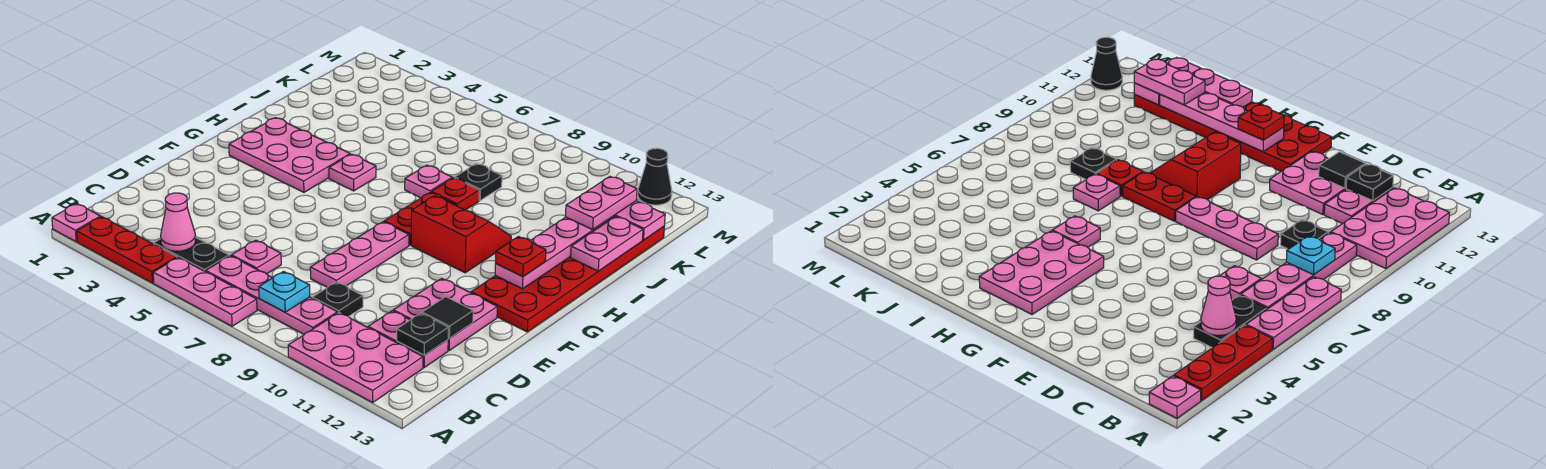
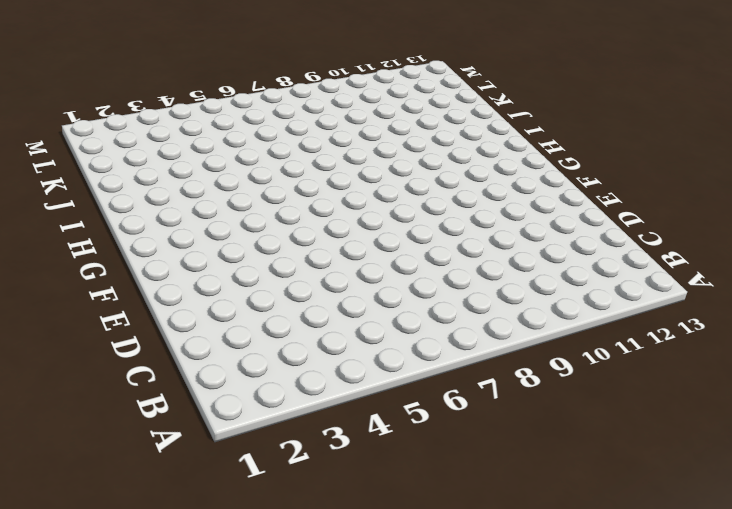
none -> pink plate A1 level 1
none -> red plate A2:A4 level 1
none -> pink plate A5:A7 level 1

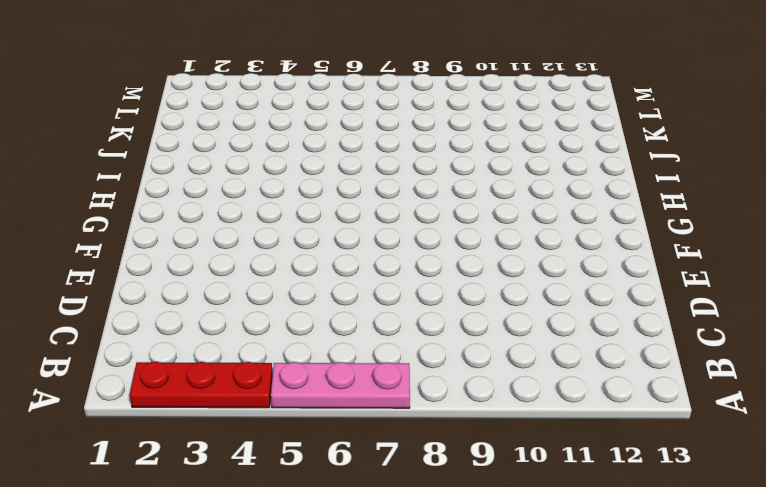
none -> pink plate A1 level 1
none -> pink plate A10:B12 level 1
none -> black plate B4:B5 level 1

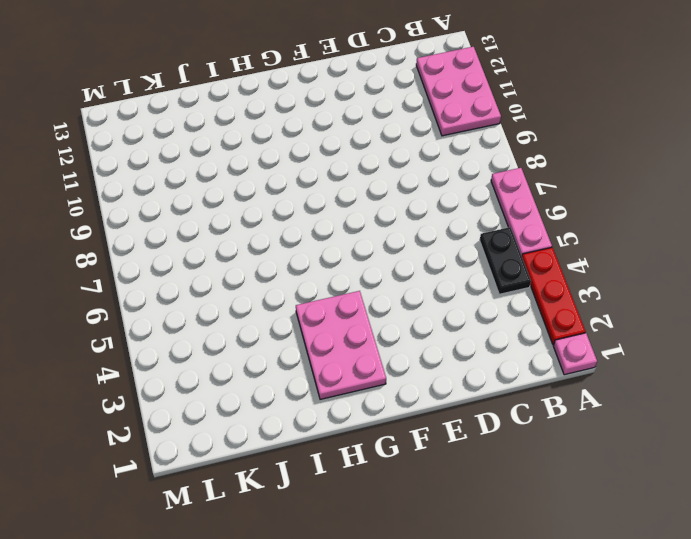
none -> pink plate B6:B9 level 1
none -> pink plate C6 level 1
none -> black plate C9 level 1

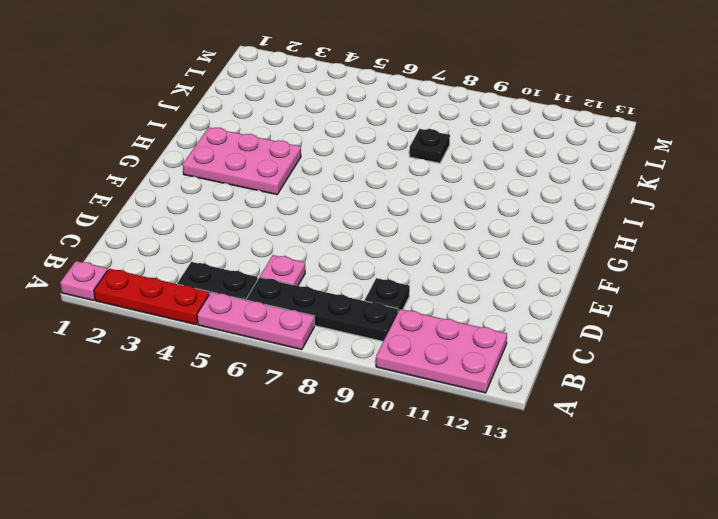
black plate B6:B9 level 1 -> pink plate B6:B9 level 1
none -> pink plate C11:C12 level 1
none -> pink plate D8:F8 level 1
none -> pink plate D11:E12 level 1

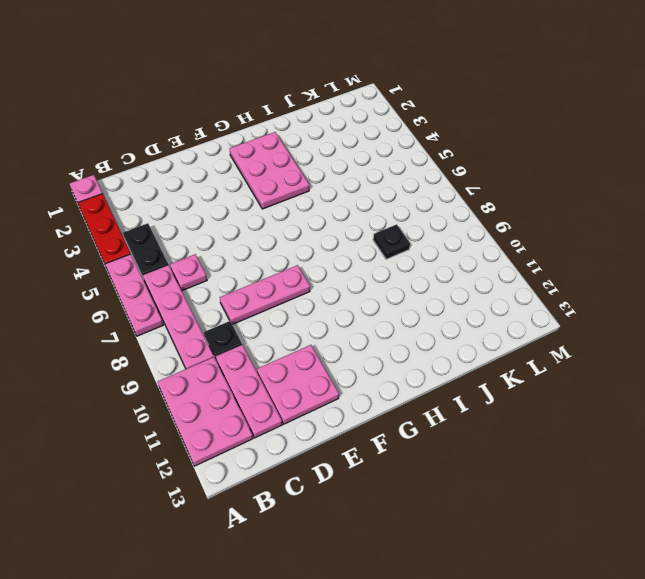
pink plate C10:C12 level 1 -> pink plate C11:C12 level 1
none -> red plate F12:K13 level 1
none -> red plate G8:H8 level 1
none -> red slope G9:H10 level 1 top G

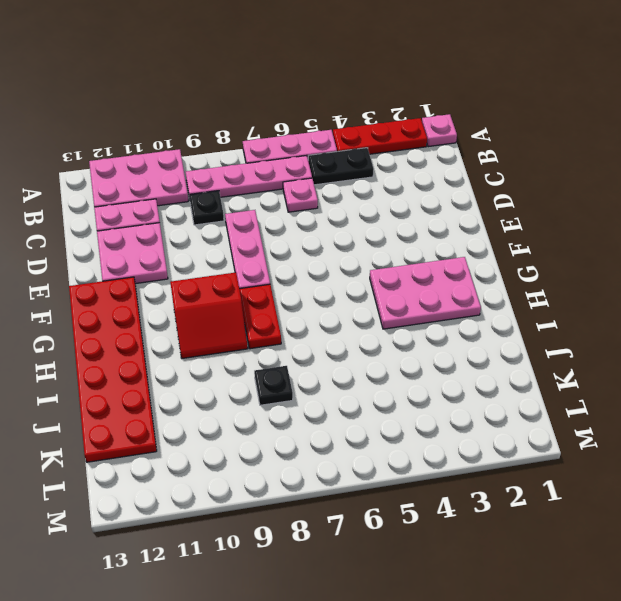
none -> pink plate H5 level 1
none -> pink plate I7 level 1
none -> red plate I8 level 1

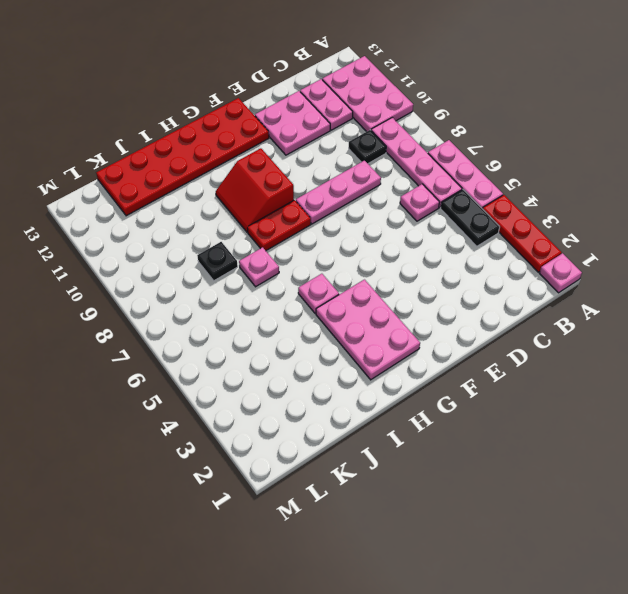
none -> red plate I8 level 1
none -> black cone M12 level 1
none -> pink cone B4 level 2

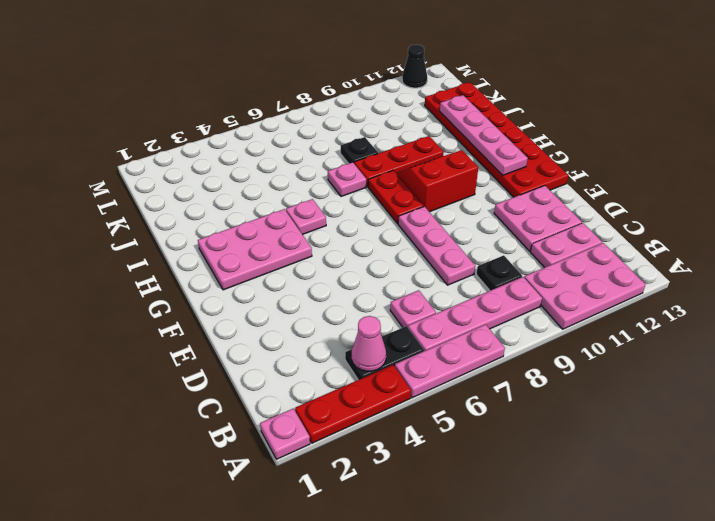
red plate I8:I10 level 1 -> red plate I8 level 1
none -> cyan plate B8 level 2
none -> black plate C12 level 2
none -> black tile D12 level 2

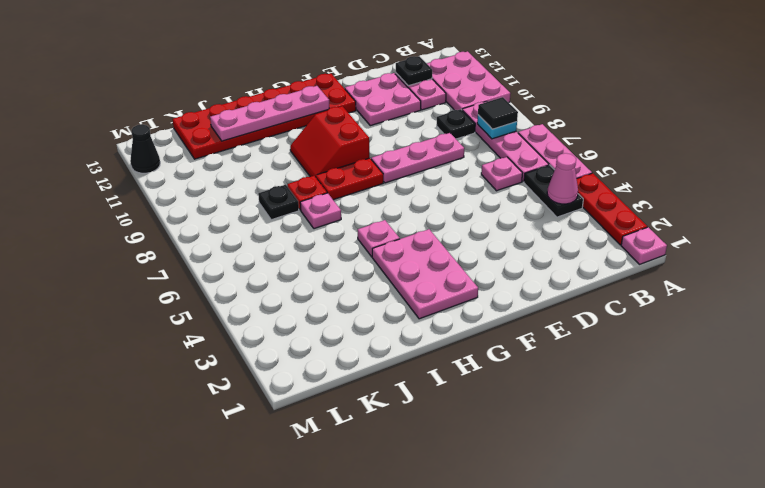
black tile B8 level 3 -> black tile D12 level 2
none -> pink plate I13:J13 level 2
none -> pink plate K12:K13 level 2
none -> red plate G12 level 3

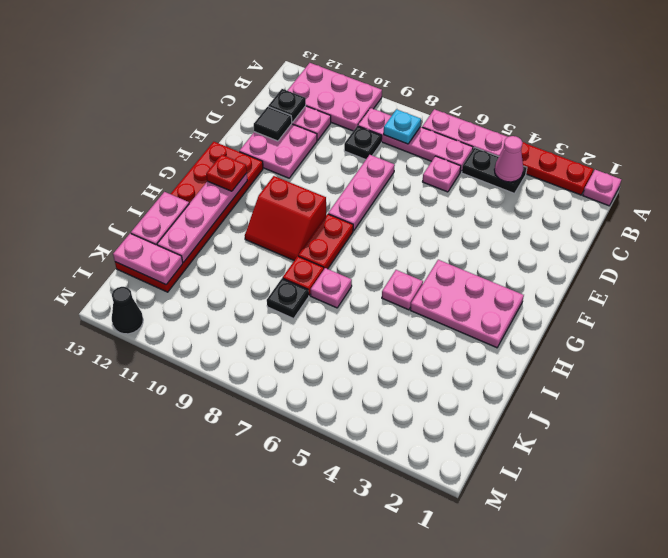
none -> pink plate J12:K12 level 3

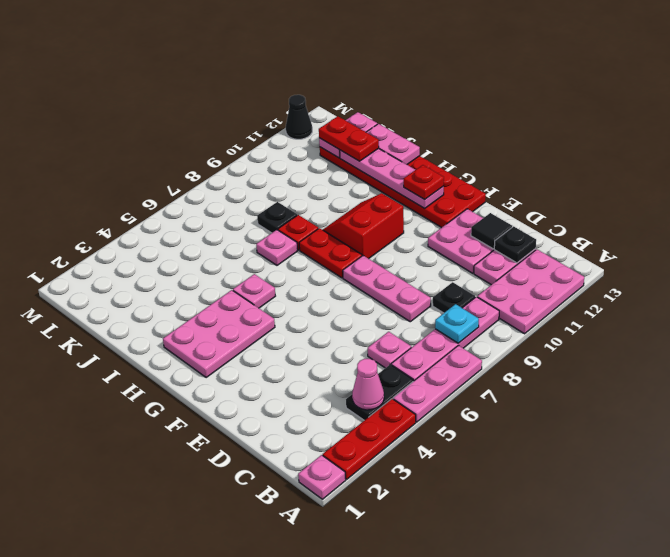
red plate J12:K12 level 3 -> pink plate J12:K12 level 3

